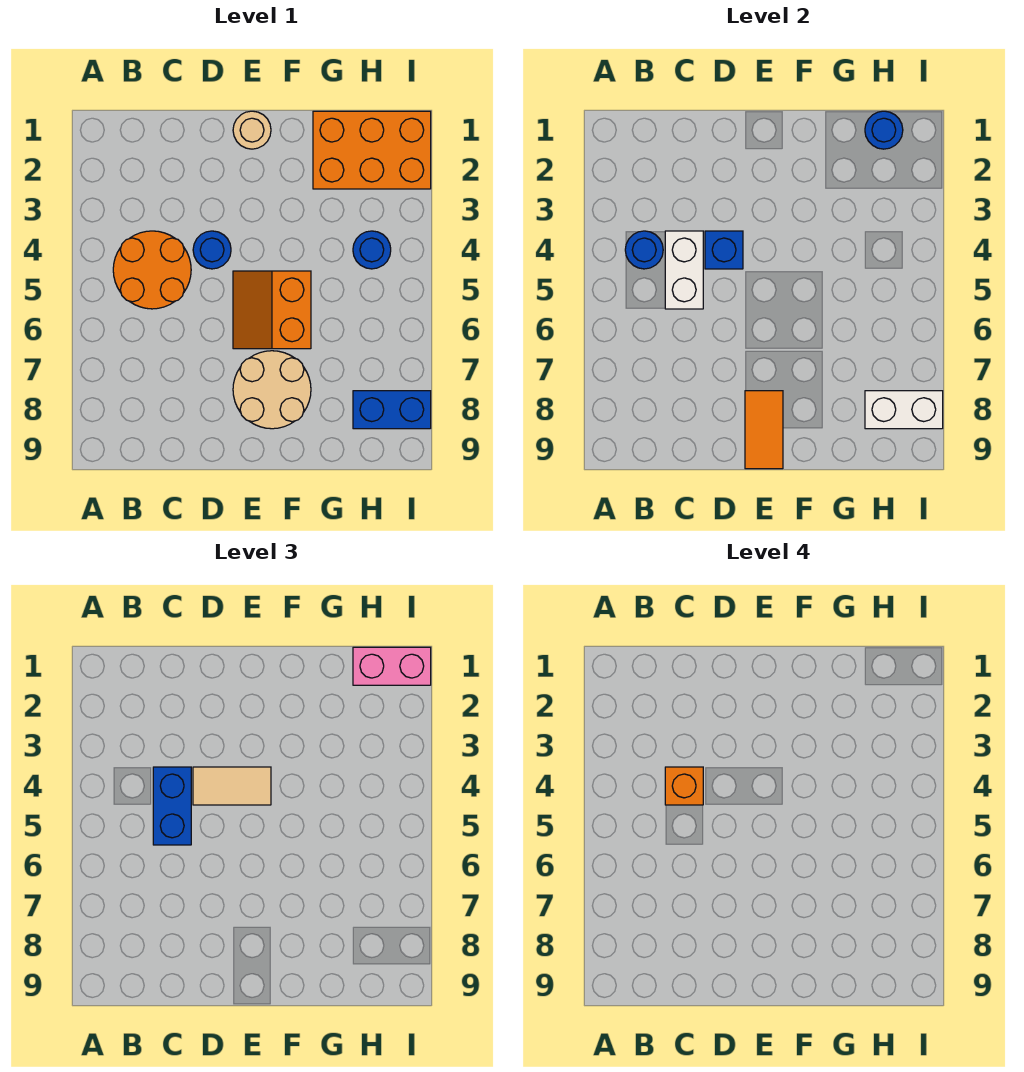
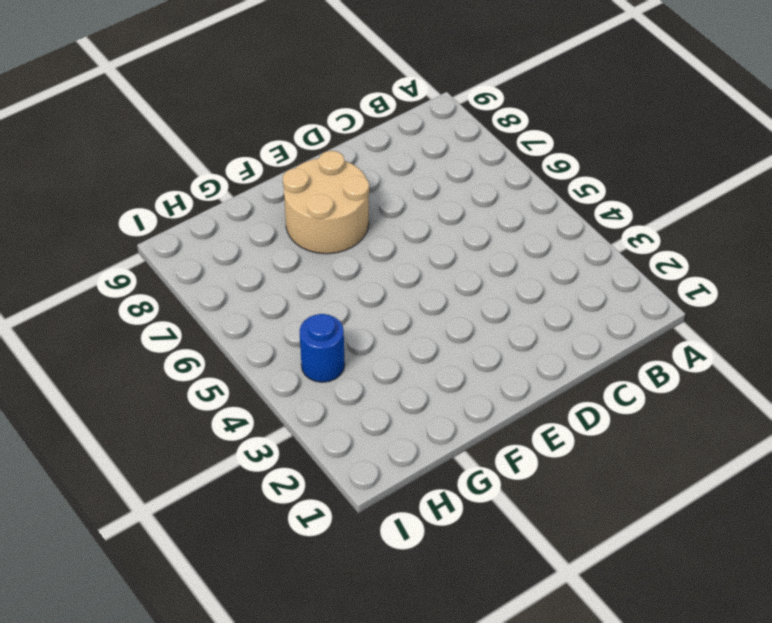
none -> orange round brick B4:C5 level 1
none -> blue round brick D4 level 1
none -> tan round brick E1 level 1

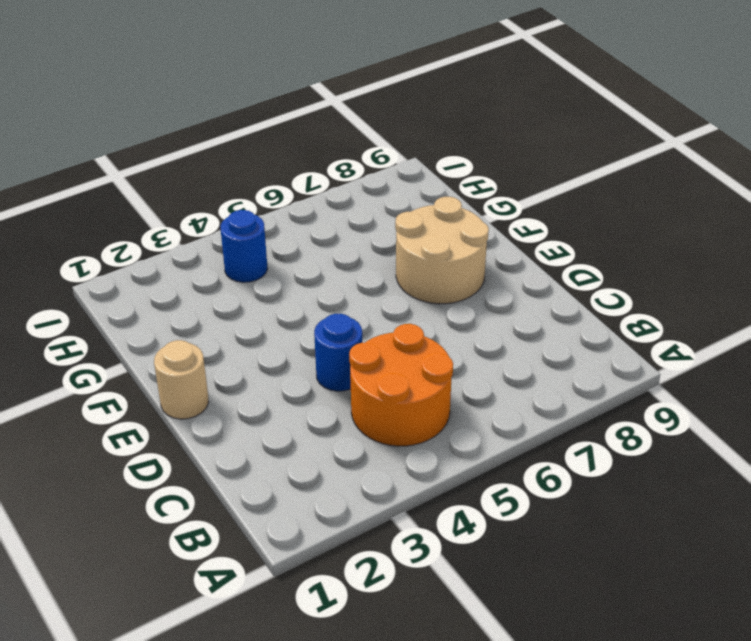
none -> orange slope E5:F6 level 1 top F
none -> orange brick G1:I2 level 1
none -> blue brick H8:I8 level 1

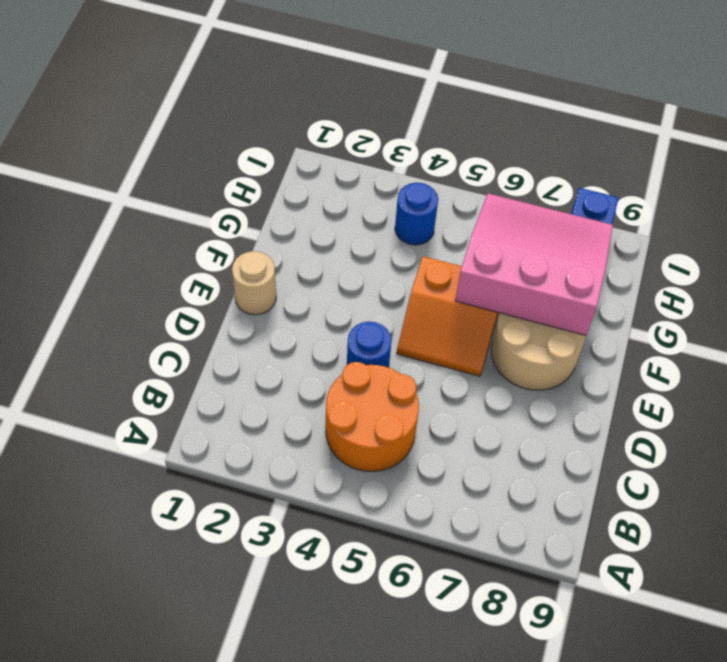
pink slope F6:H8 level 2 top F -> white brick H8:I8 level 2
none -> orange brick G1:I2 level 1
none -> blue round brick B4 level 2
none -> white brick C4:C5 level 2

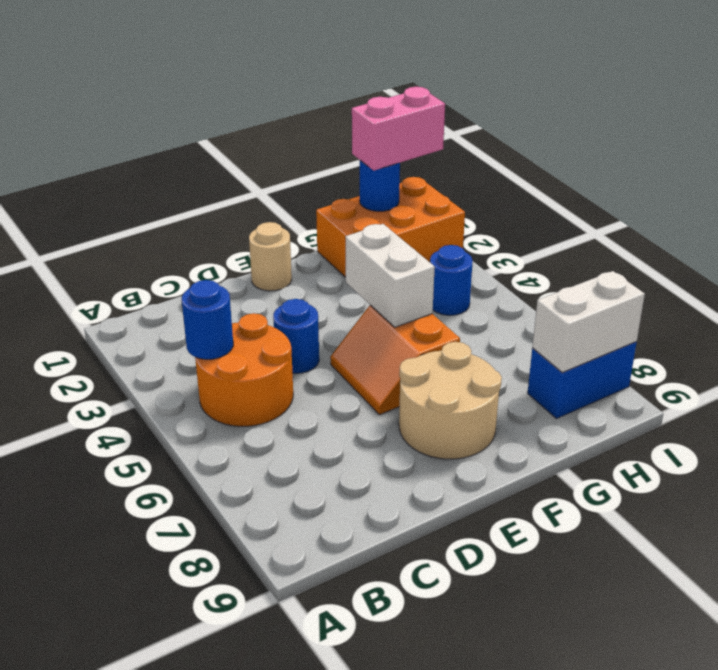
white brick F4:F5 level 2 -> white brick C4:C5 level 2
none -> blue brick D4 level 2
none -> orange tile E8:E9 level 2
none -> blue brick C4:C5 level 3

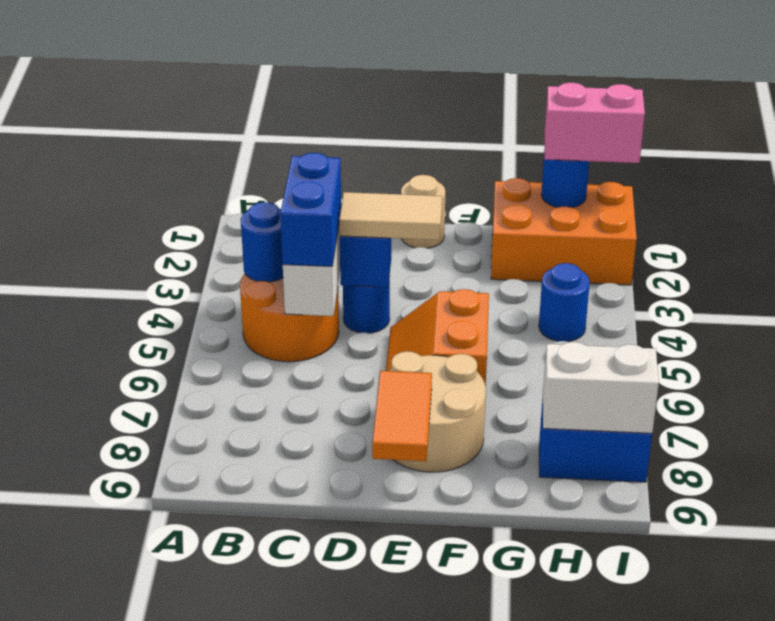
none -> orange brick C4 level 4

